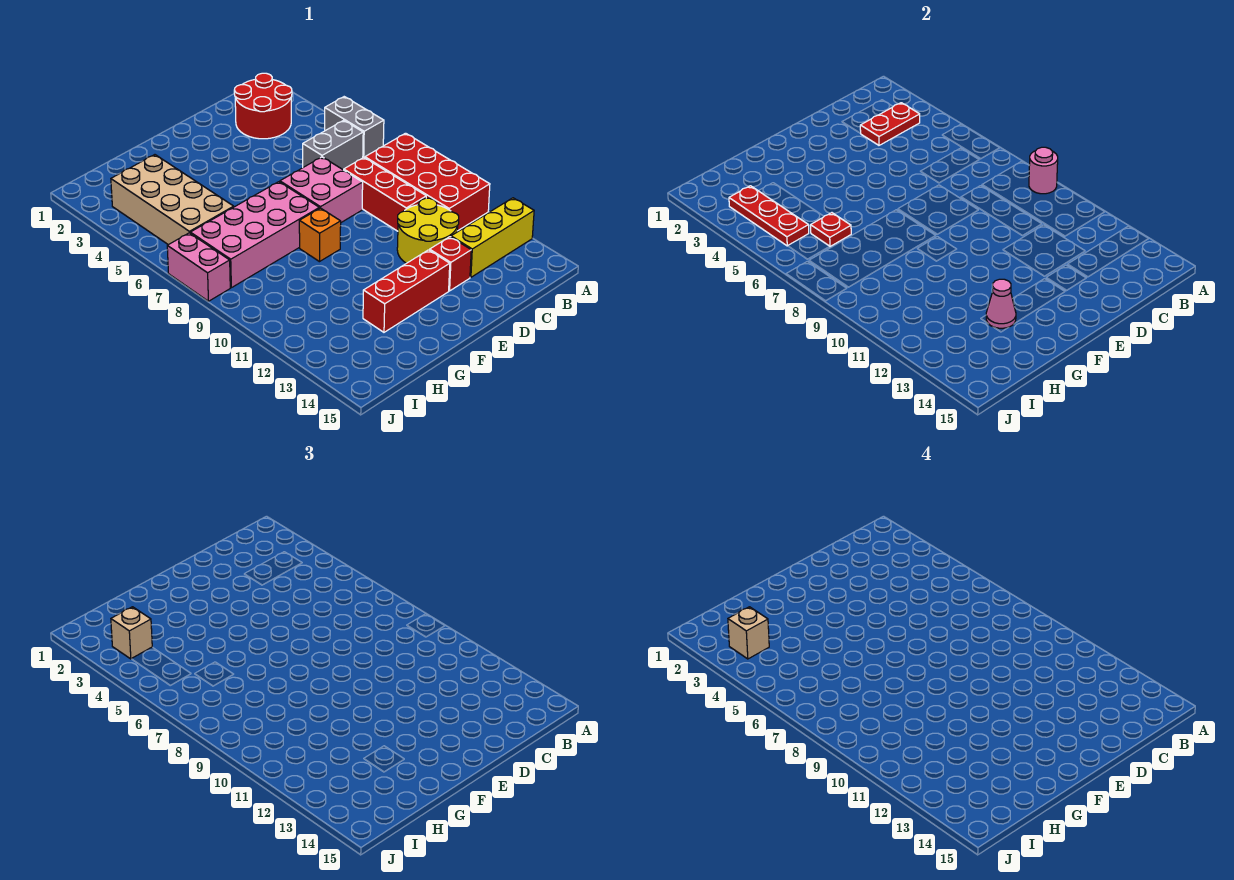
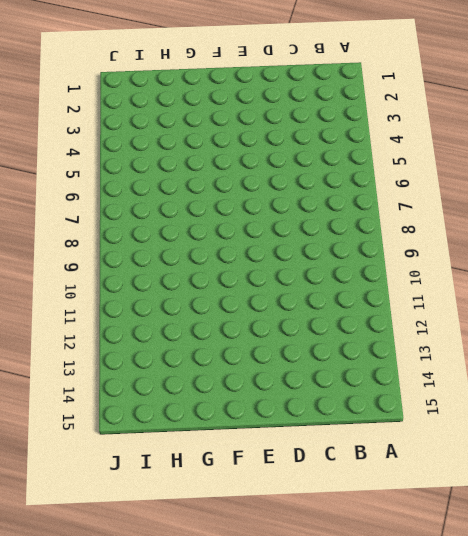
none -> grey brick A5:A6 level 1
none -> red brick A8:B11 level 1
none -> yellow brick A13:C13 level 1

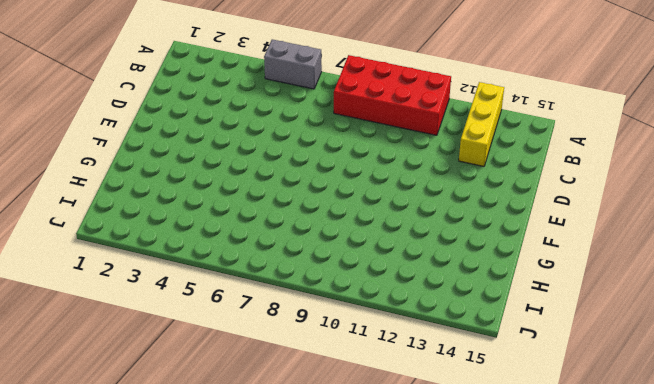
none -> red round brick B2:C3 level 1
none -> grey brick B6:C6 level 1
none -> red brick C8:C10 level 1

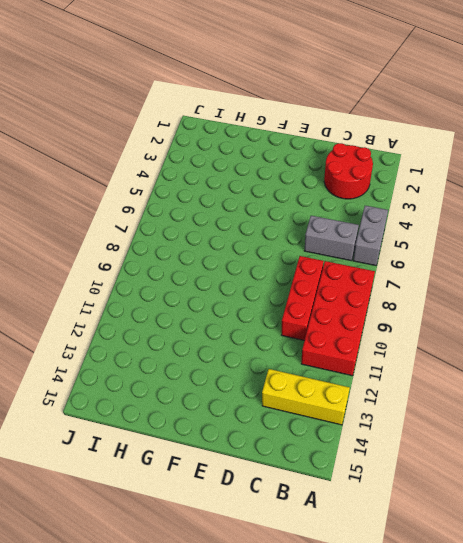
none -> yellow round brick C11:D12 level 1
none -> pink brick D7:E8 level 1
none -> red brick D13 level 1

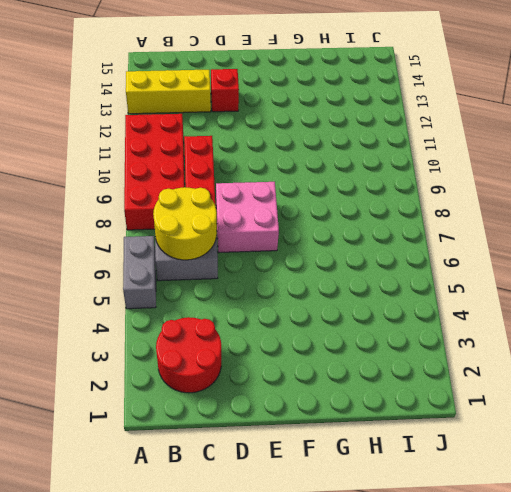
yellow round brick B6:C7 level 2 -> yellow round brick C11:D12 level 1
none -> red brick E13:G13 level 1
none -> pink brick F7:I8 level 1
none -> orange brick F9 level 1

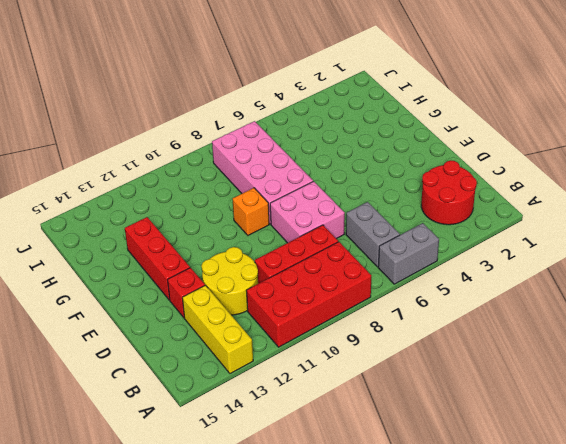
none -> tan brick H3:I6 level 1
none -> pink brick J7:J8 level 1
none -> pink round brick A9 level 2

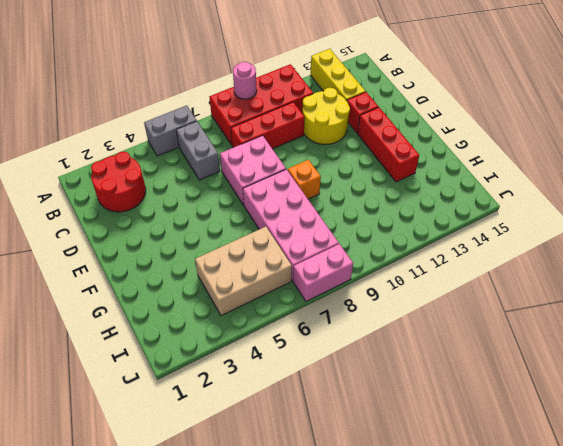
tan brick H4:I6 level 1 -> tan brick H3:I6 level 1
none -> red plate B3:C3 level 2
none -> pink cone G13 level 2
none -> red plate H6 level 2

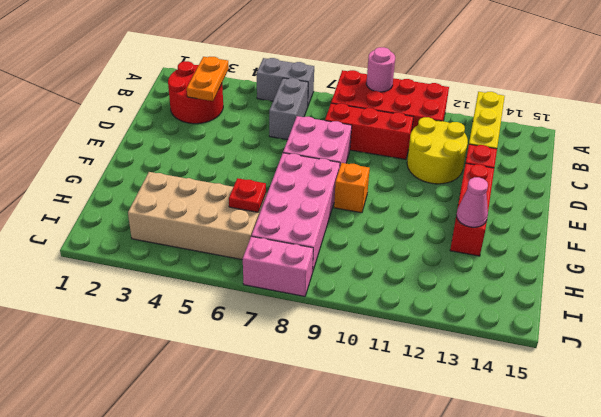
orange plate B3:C3 level 2 -> red plate B3:C3 level 2
none -> red plate I3:I5 level 2
none -> tan brick I3 level 3
none -> tan brick I3 level 4

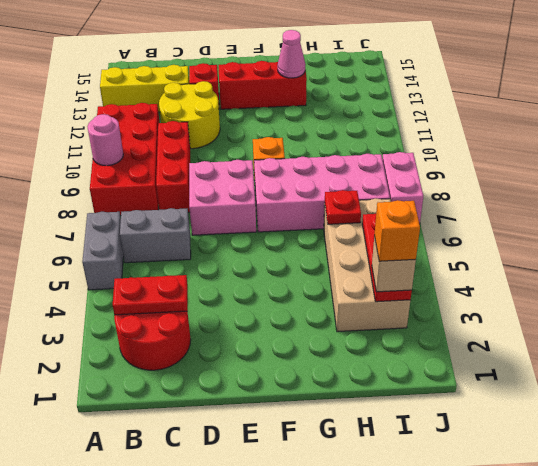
orange brick I3 level 4 -> tan brick I3 level 4

